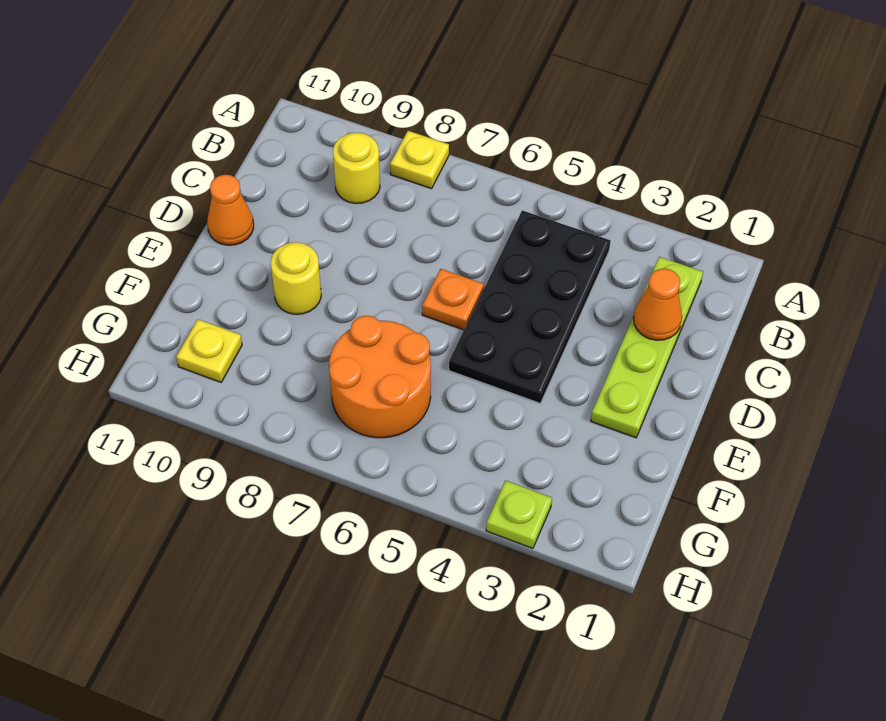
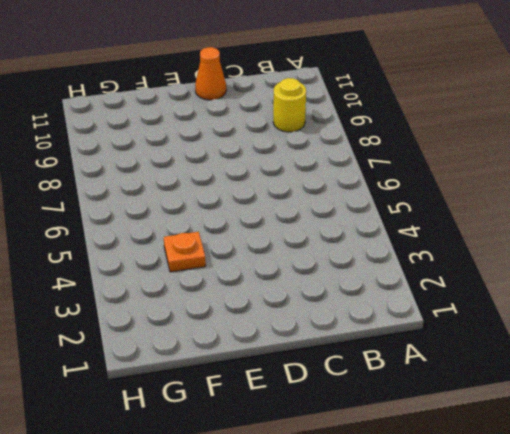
orange plate F4 level 1 -> orange plate D6 level 1
none -> yellow plate A8 level 1
none -> lime plate B2:E2 level 1

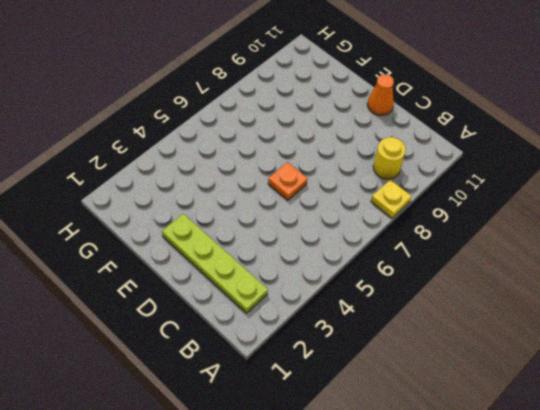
none -> black plate B4:E5 level 1
none -> yellow round brick E9 level 1

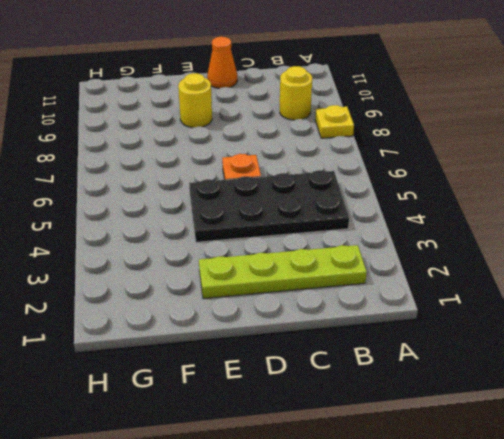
none -> orange round brick F6:G7 level 1
none -> yellow plate G10 level 1

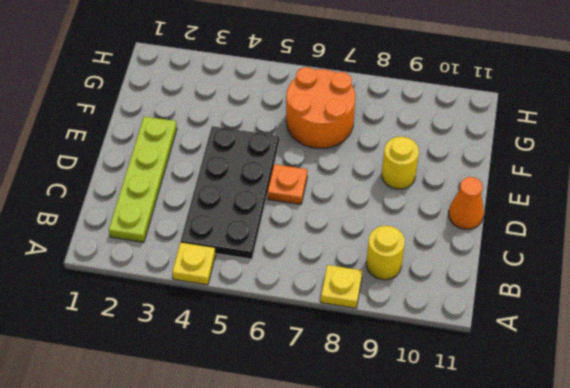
yellow plate A4 level 1 -> yellow plate G10 level 1
none -> lime plate H3 level 1
none -> orange cone C2 level 2

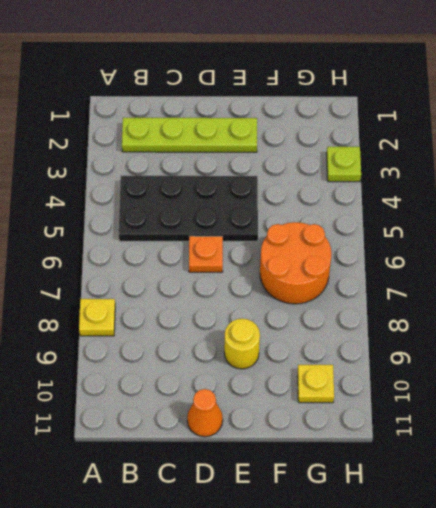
none -> yellow round brick B9 level 1
none -> orange cone C2 level 2

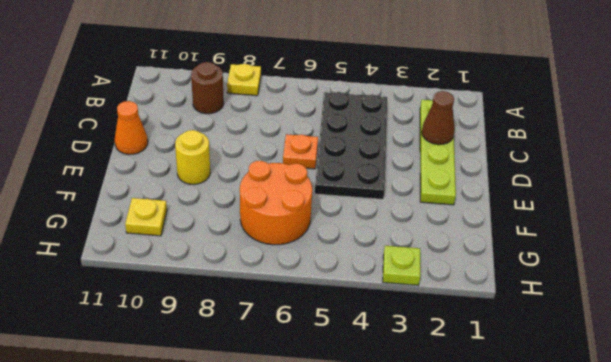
brown round brick B9 level 1 -> yellow round brick B9 level 1
brown cone C2 level 2 -> orange cone C2 level 2

